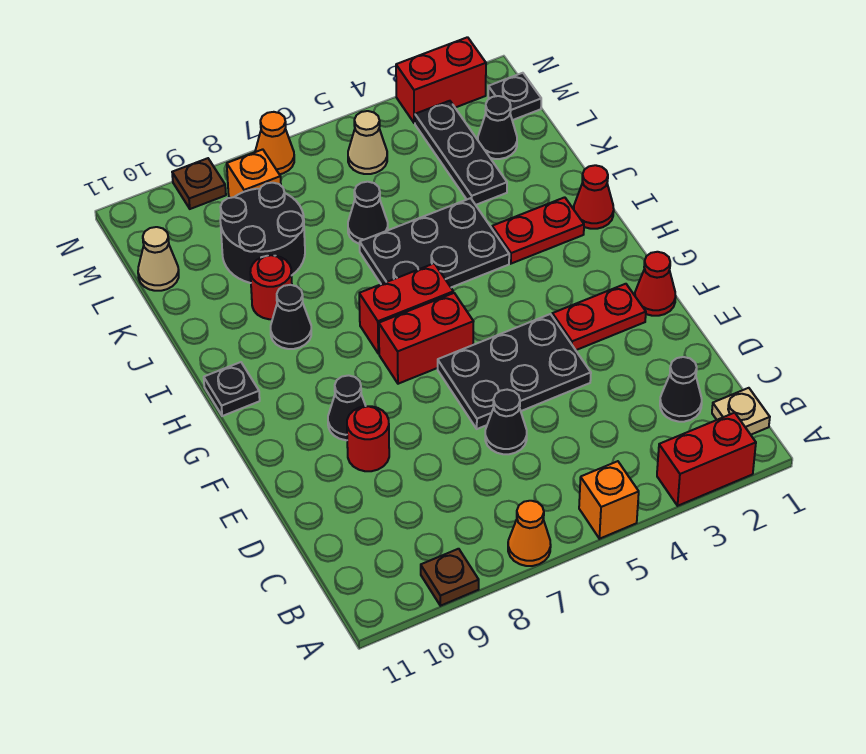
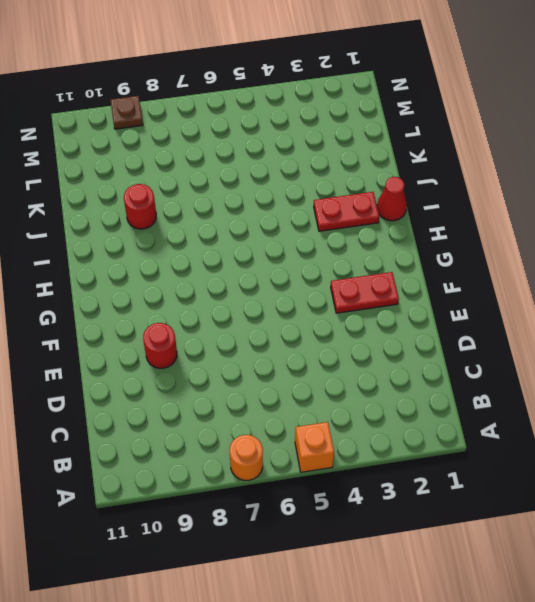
orange round brick A7 level 1 -> orange cone A7 level 1
none -> red brick A2:A3 level 1
none -> brown plate A9 level 1
none -> tan plate B1 level 1
none -> black cone C2 level 1

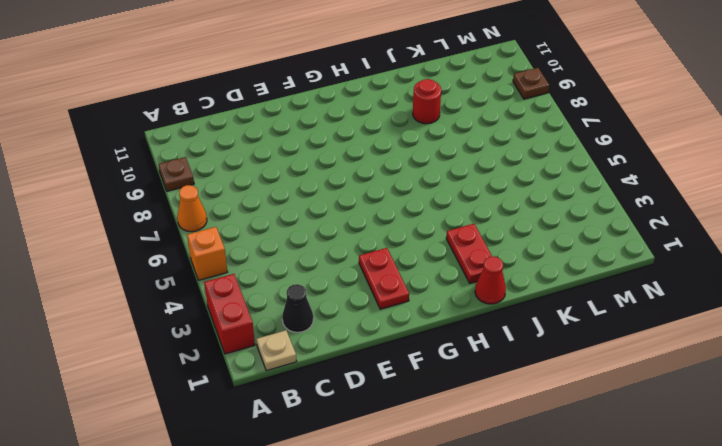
none -> black cone D6 level 1
none -> black plate E4:F6 level 1
none -> red round brick E9 level 1
none -> red cone F1 level 1

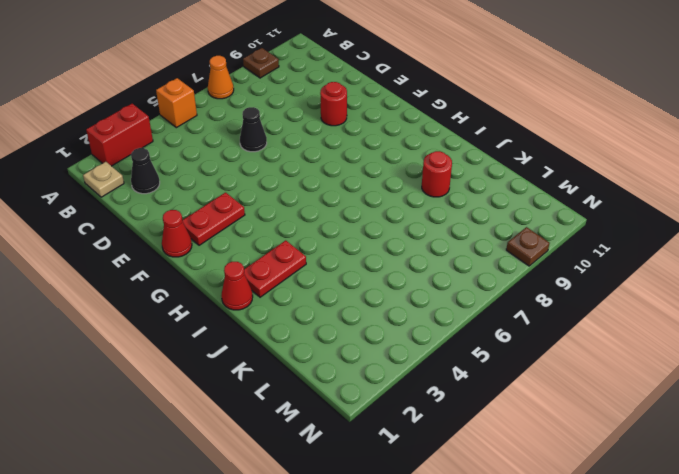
none -> black plate E4:F6 level 1
none -> black cone F9 level 1
none -> red brick G6:G7 level 1
none -> red brick H6:H7 level 1

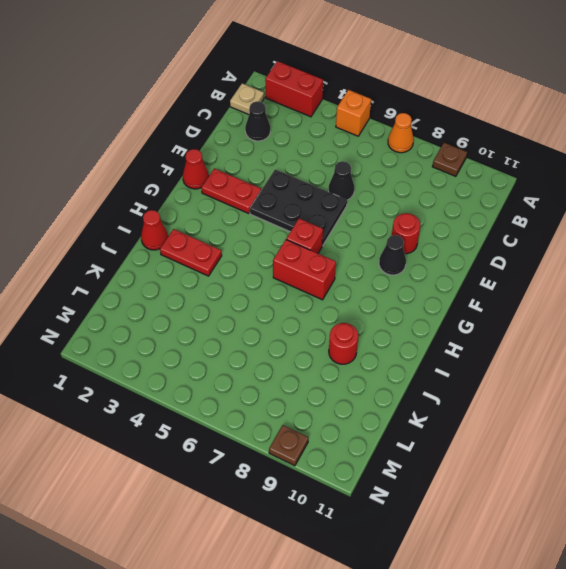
red brick G6 level 1 -> red brick G6:G7 level 1
none -> black plate H11 level 1
none -> black plate I4:J6 level 1
none -> black cone I9 level 1
none -> black plate K3:M3 level 1

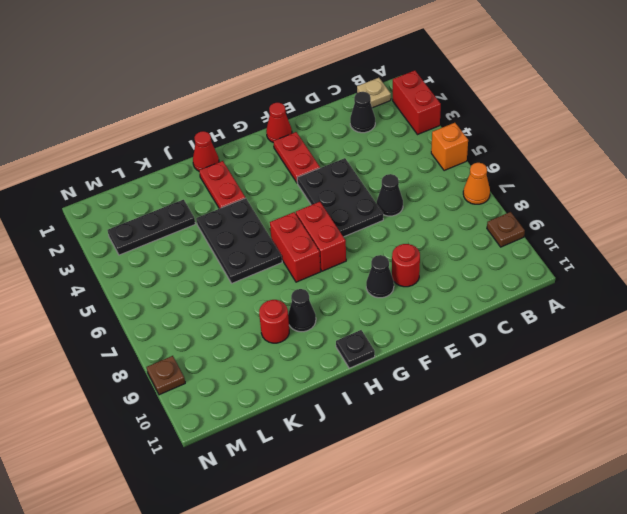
none -> black cone K6 level 1
none -> black round brick K8:L9 level 1
none -> black cone L2 level 1
none -> tan cone L11 level 1

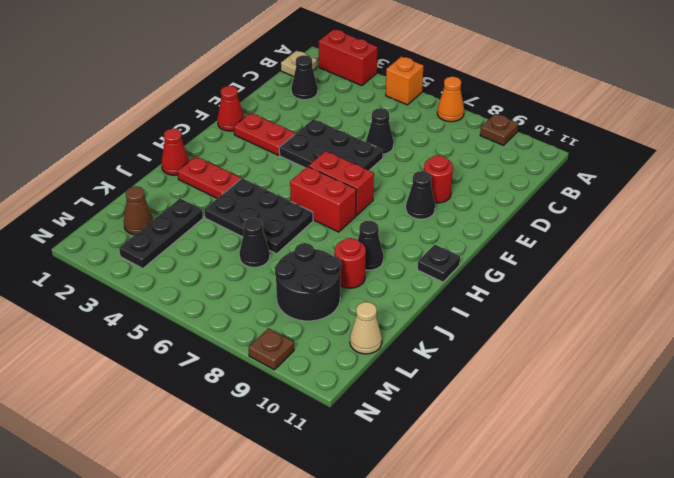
brown cone L2 level 1 -> black cone L2 level 1
none -> black plate M1 level 1
none -> tan cone M5 level 1
none -> orange brick M8 level 1
none -> red brick N2:N3 level 1

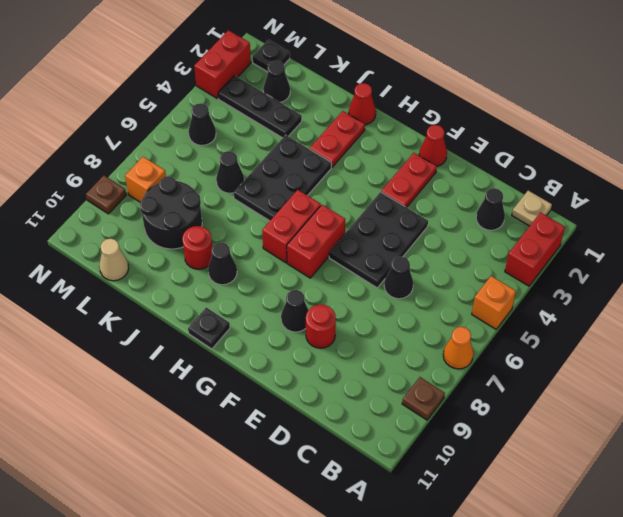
black cone M5 level 1 -> tan cone M5 level 1
none -> orange cone N7 level 1

